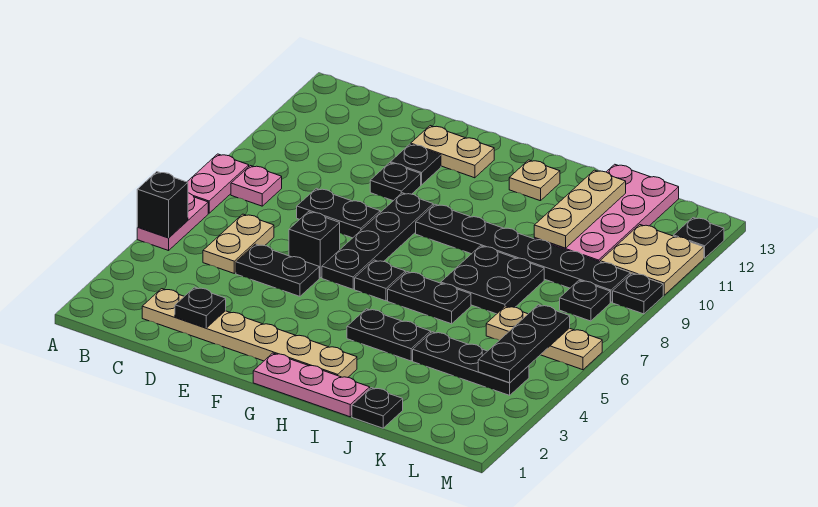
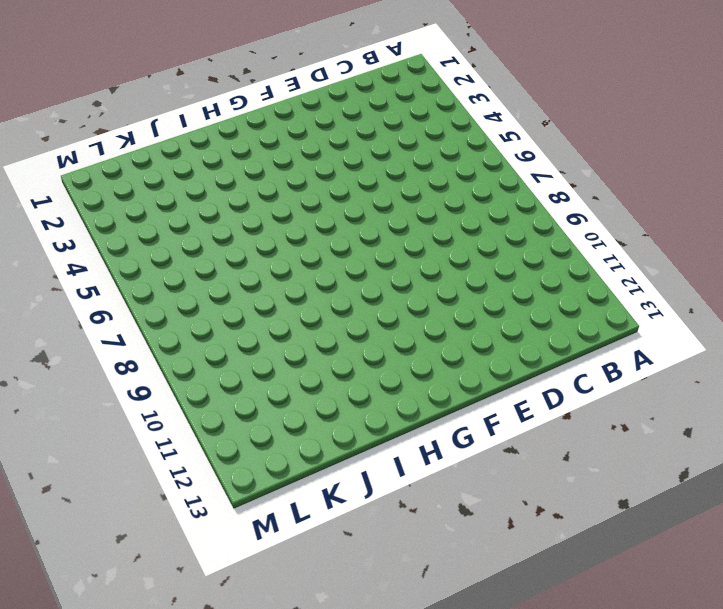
none -> pink plate A5:A6 level 1
none -> pink plate A7:A8 level 1
none -> pink plate B8 level 1
none -> tan plate C2:H2 level 1

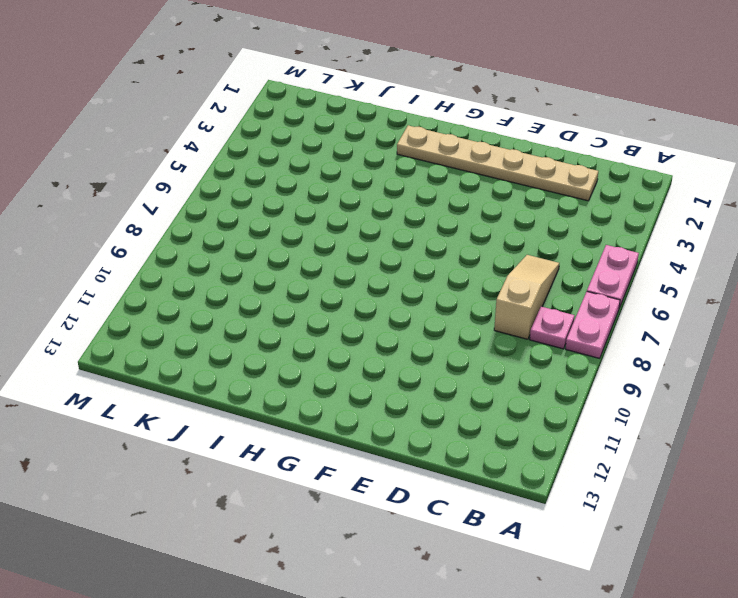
tan slope C6:C8 level 1 top 8 -> tan plate C5:C6 level 1
none -> black plate D5:E5 level 1
none -> black plate D8:E8 level 1
none -> black brick E6 level 1
none -> black plate E10 level 1

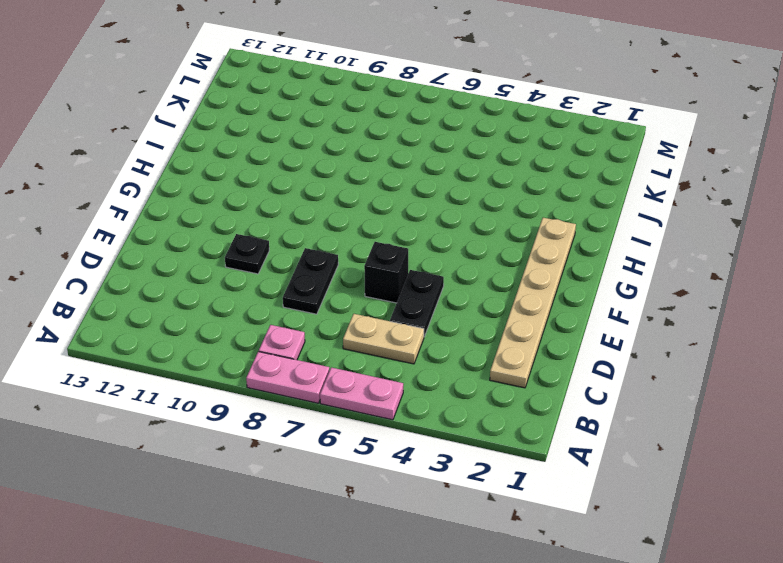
none -> black plate E11 level 1
none -> tan plate E12:F12 level 1
none -> black plate F6:F9 level 1
none -> pink plate G1:I1 level 1

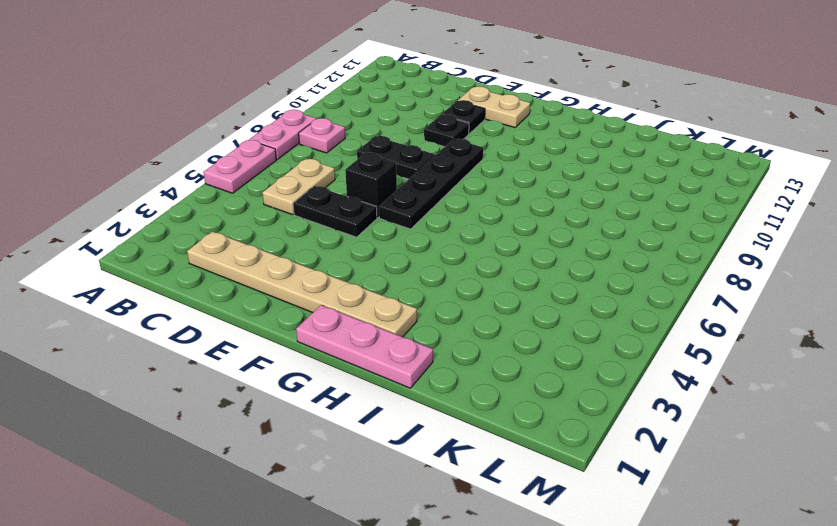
none -> black plate G6 level 1
none -> black plate G9:L9 level 1
none -> black plate H4:I4 level 1
none -> black plate H6:I6 level 1

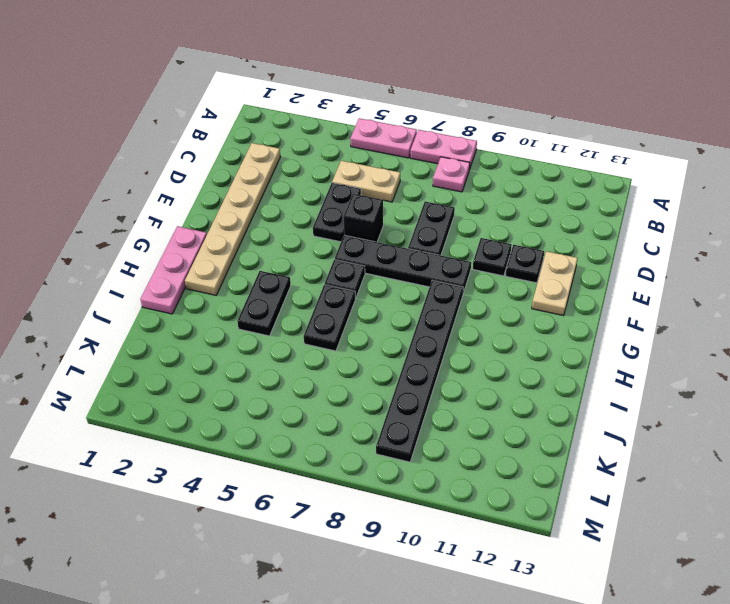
none -> tan plate H12 level 1
none -> black plate I7:J8 level 1
none -> black plate J1 level 1
none -> black plate J4:L4 level 1

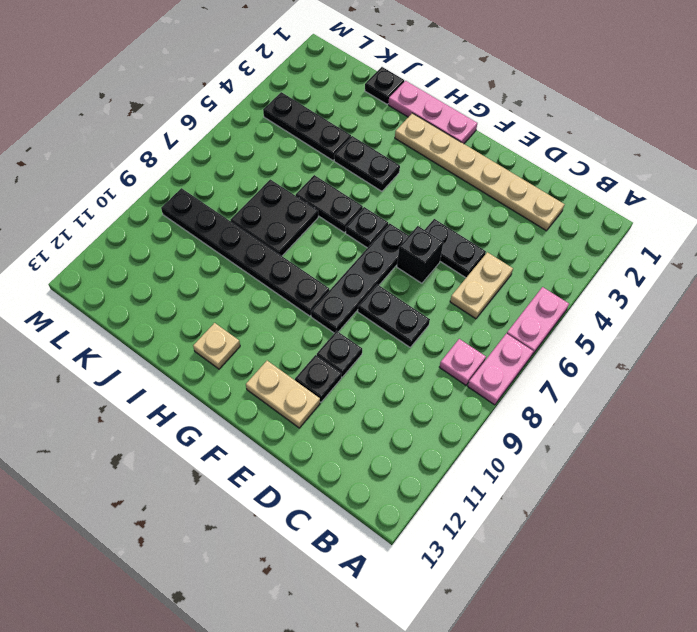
none -> pink plate J10:K13 level 1
none -> tan plate K6:M6 level 1
none -> black plate L8 level 1
none -> tan plate L10:M11 level 1

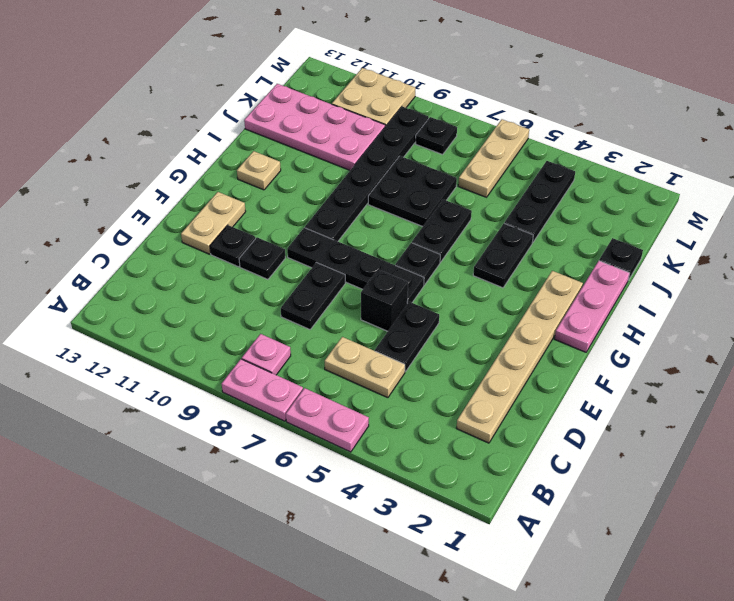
none -> black plate M9 level 1
none -> black plate M12 level 1
none -> black brick A5 level 2
none -> black plate D2 level 2

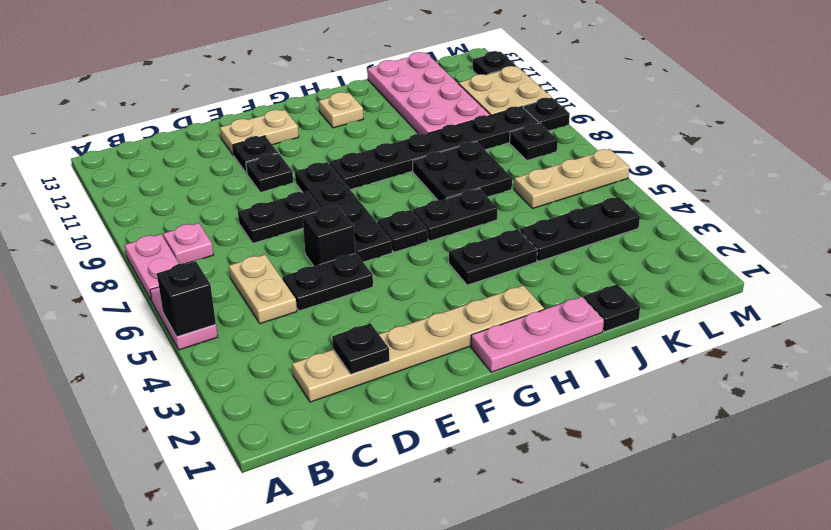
none -> tan plate J10:J12 level 2
none -> black plate L4:L6 level 2

